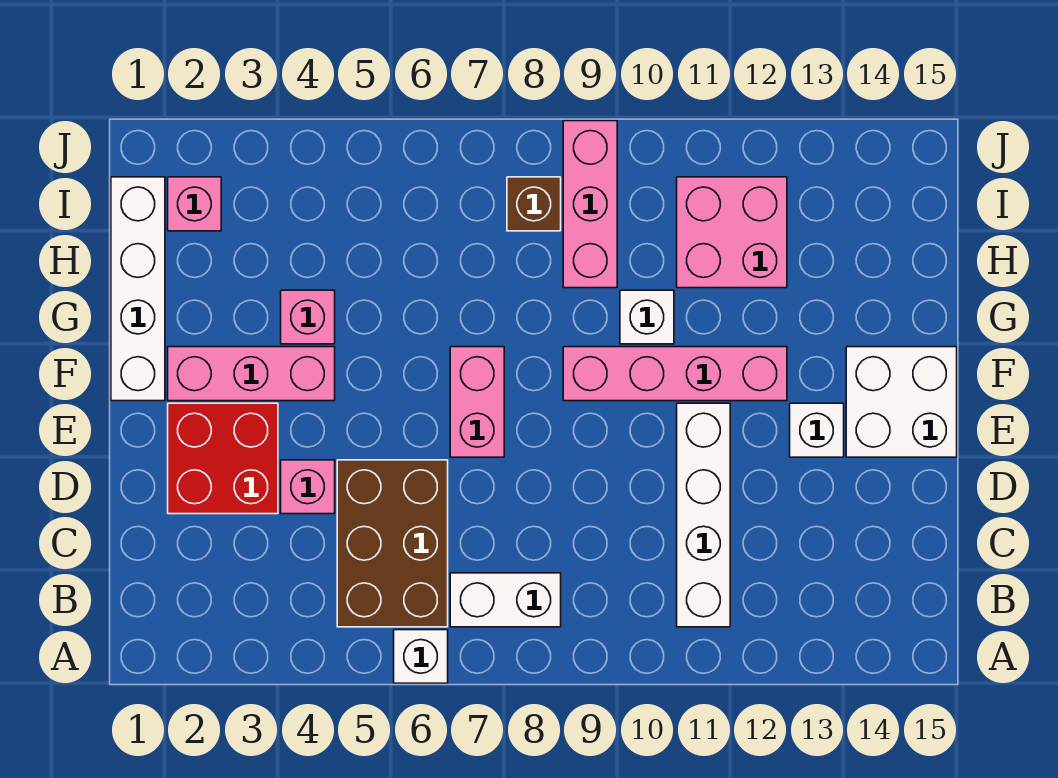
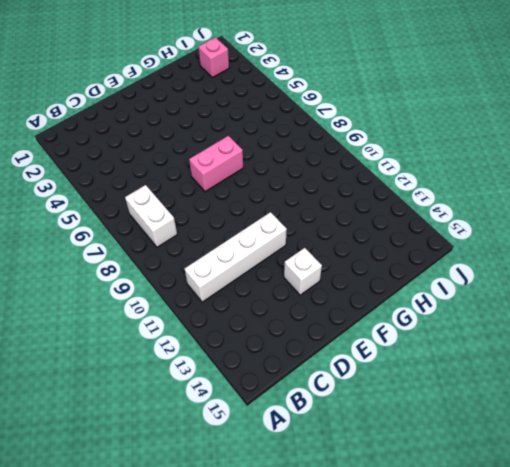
none -> white brick A6 level 1
none -> brown brick B5:D6 level 1
none -> red brick D2:E3 level 1

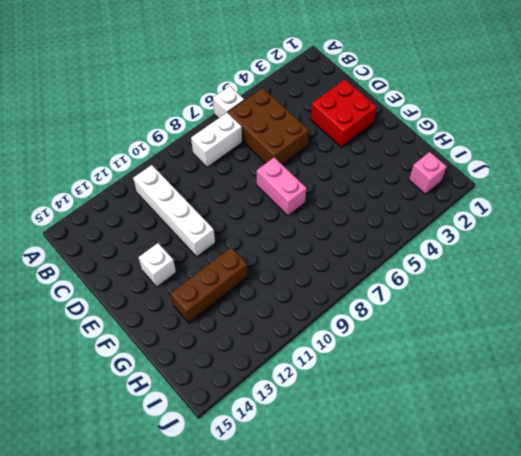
brown brick G11:G13 level 1 -> none
none -> pink brick D4 level 1
none -> white brick E14:F15 level 1
none -> white brick F1:I1 level 1

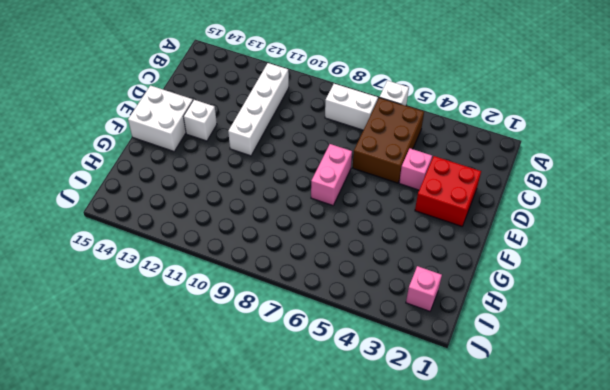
none -> white brick F1:I1 level 1
none -> pink brick F2:F4 level 1
none -> pink brick F9:F12 level 1

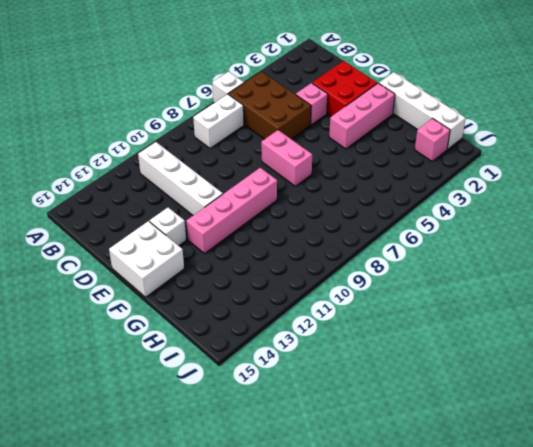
none -> pink brick G4 level 1
none -> white brick G10 level 1
none -> pink brick H9:J9 level 1

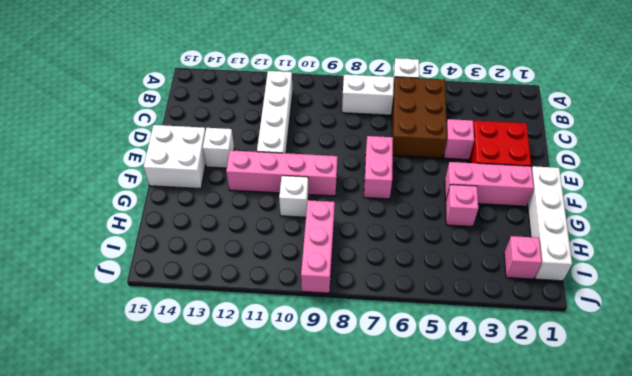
none -> pink brick H11:I12 level 1
none -> brown brick I8 level 1

